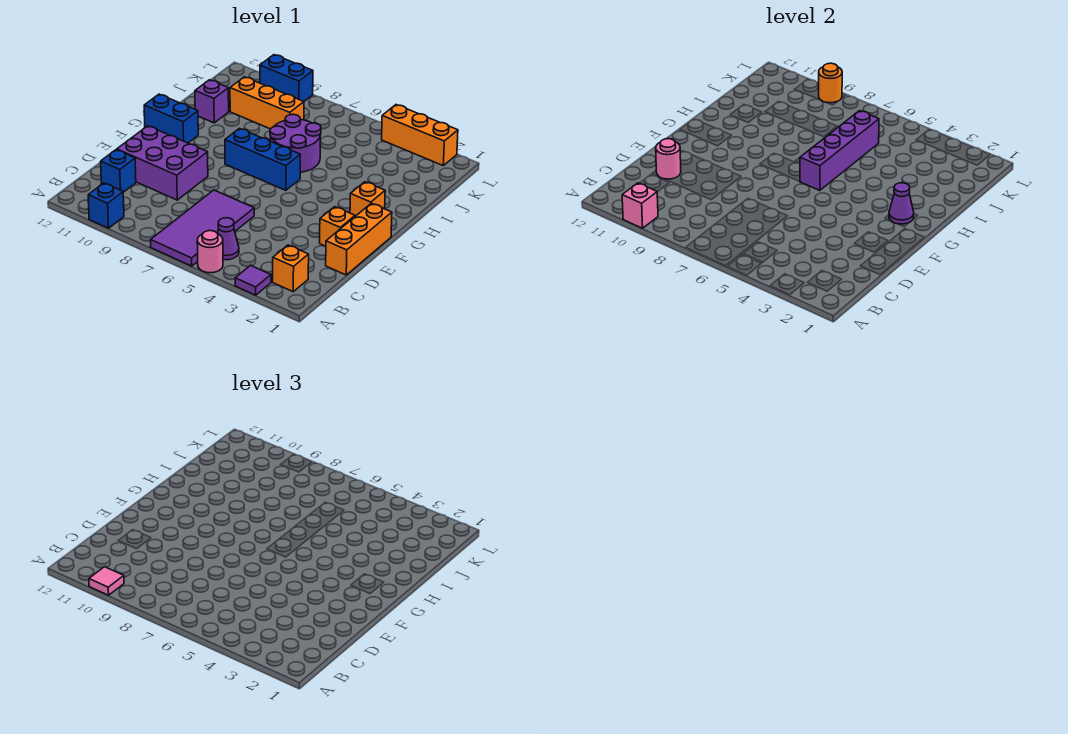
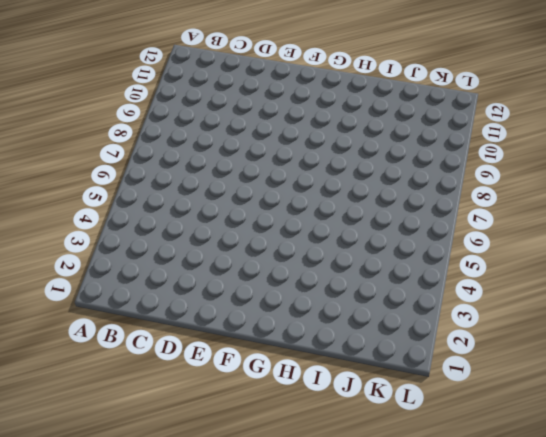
none -> purple tile A3 level 1
none -> pink round brick A5 level 1
none -> purple tile A6:D7 level 1

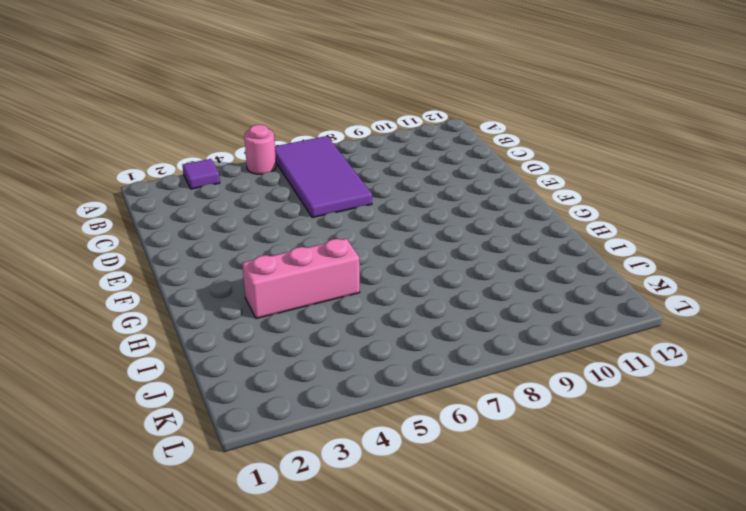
pink brick H3:H5 level 1 -> none
none -> blue brick A10 level 1
none -> orange brick B2 level 1
none -> purple cone B5 level 1

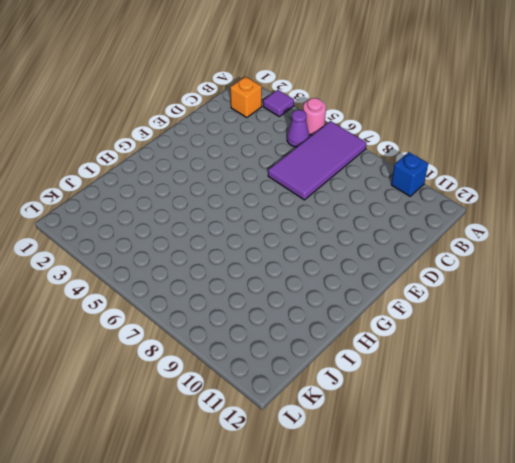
none -> blue brick C11 level 1
none -> orange brick D1:F1 level 1
none -> purple brick D9:E11 level 1

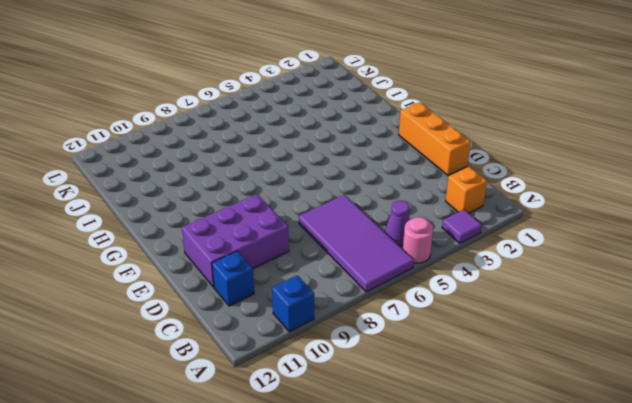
none -> orange brick E2 level 1
none -> orange brick G2 level 1
none -> blue brick G6:G8 level 1

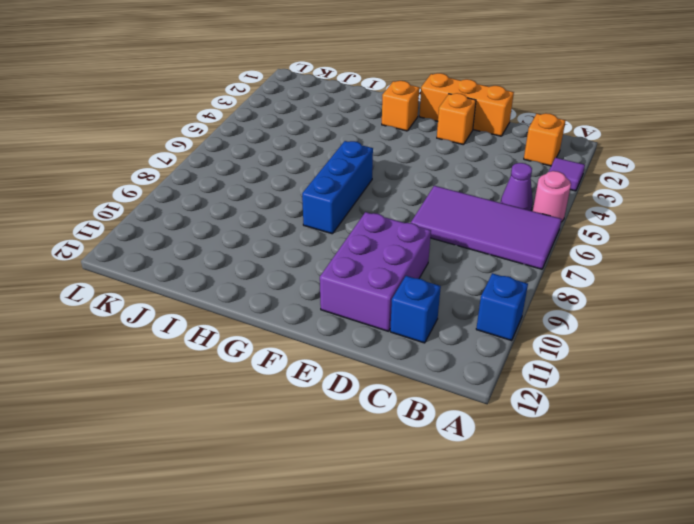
none -> blue brick G11:G12 level 1
none -> purple round brick H6:I7 level 1
none -> purple brick I11 level 1

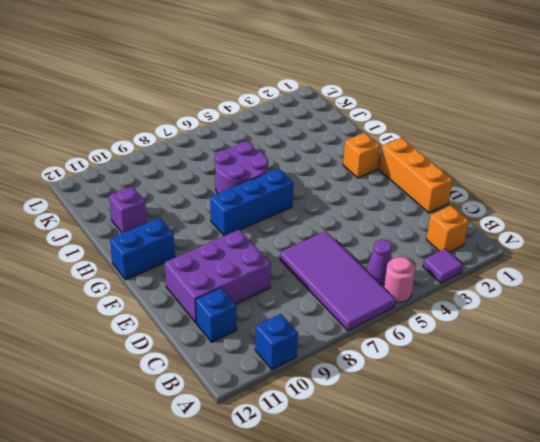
none -> orange brick E2 level 1
none -> orange brick J8:J10 level 1
none -> orange brick L2:L4 level 1

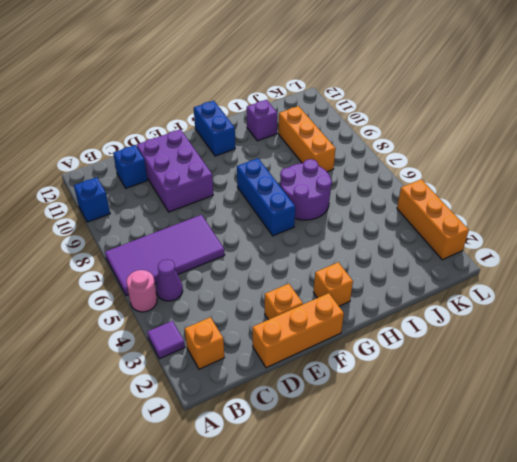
none -> blue brick L9:L10 level 1
none -> pink brick A10 level 2
none -> pink round brick D11 level 2

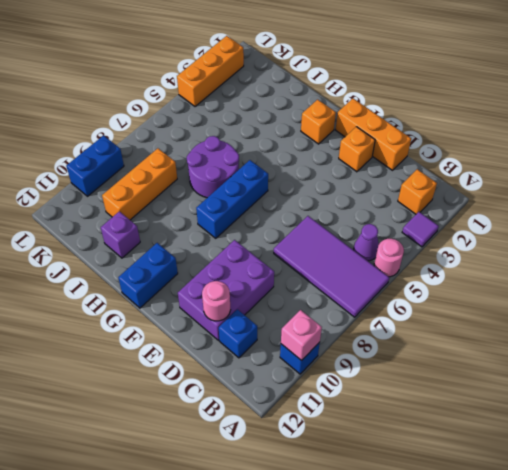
none -> purple cone G2 level 2
none -> purple brick G6:J6 level 2
none -> orange round brick L9 level 2

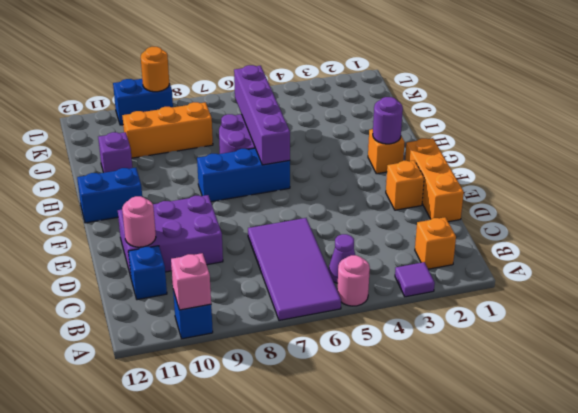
purple round brick G2 level 2 -> purple cone G2 level 2
none -> orange brick L2:L4 level 1
none -> pink tile A10 level 3

